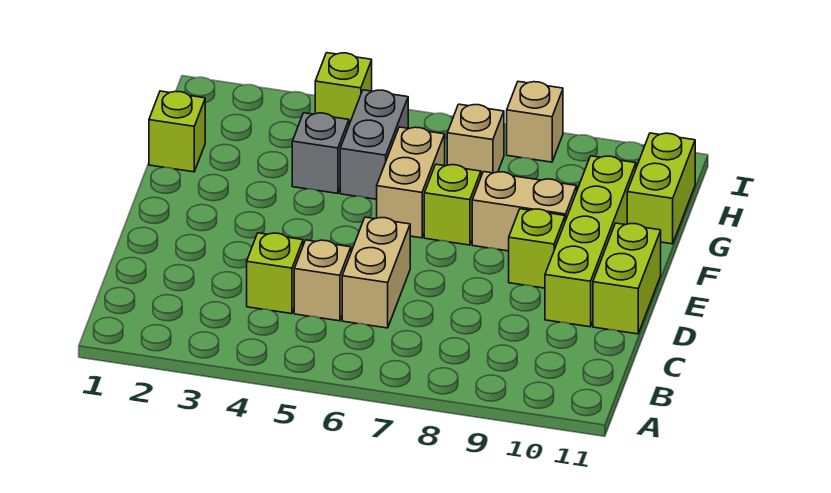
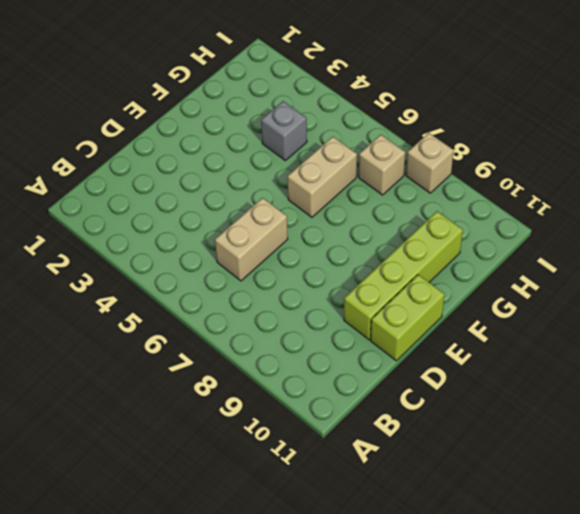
none -> lime brick C4 level 1
none -> tan brick C5 level 1
none -> lime brick E9 level 1

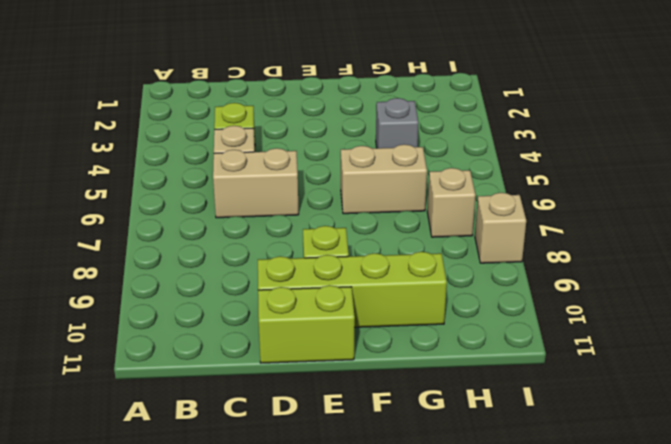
none -> lime brick F7 level 1
none -> tan brick F8:F9 level 1
none -> lime brick G1 level 1

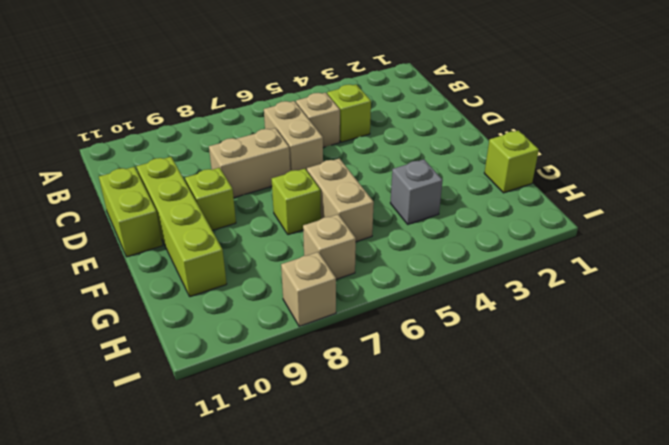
tan brick D7:D8 level 1 -> tan brick F8:F9 level 1
none -> grey brick G5:H5 level 1
none -> lime brick G11:H11 level 1
none -> lime brick I4 level 1

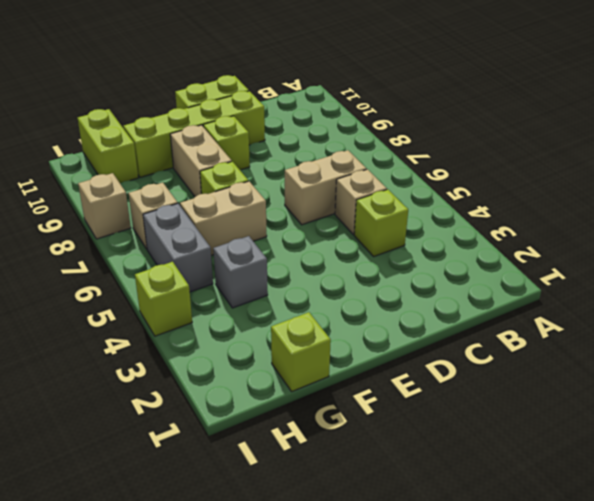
grey brick H5:H6 level 1 -> grey brick G5:H5 level 1
lime brick H10:H11 level 1 -> lime brick G11:H11 level 1

